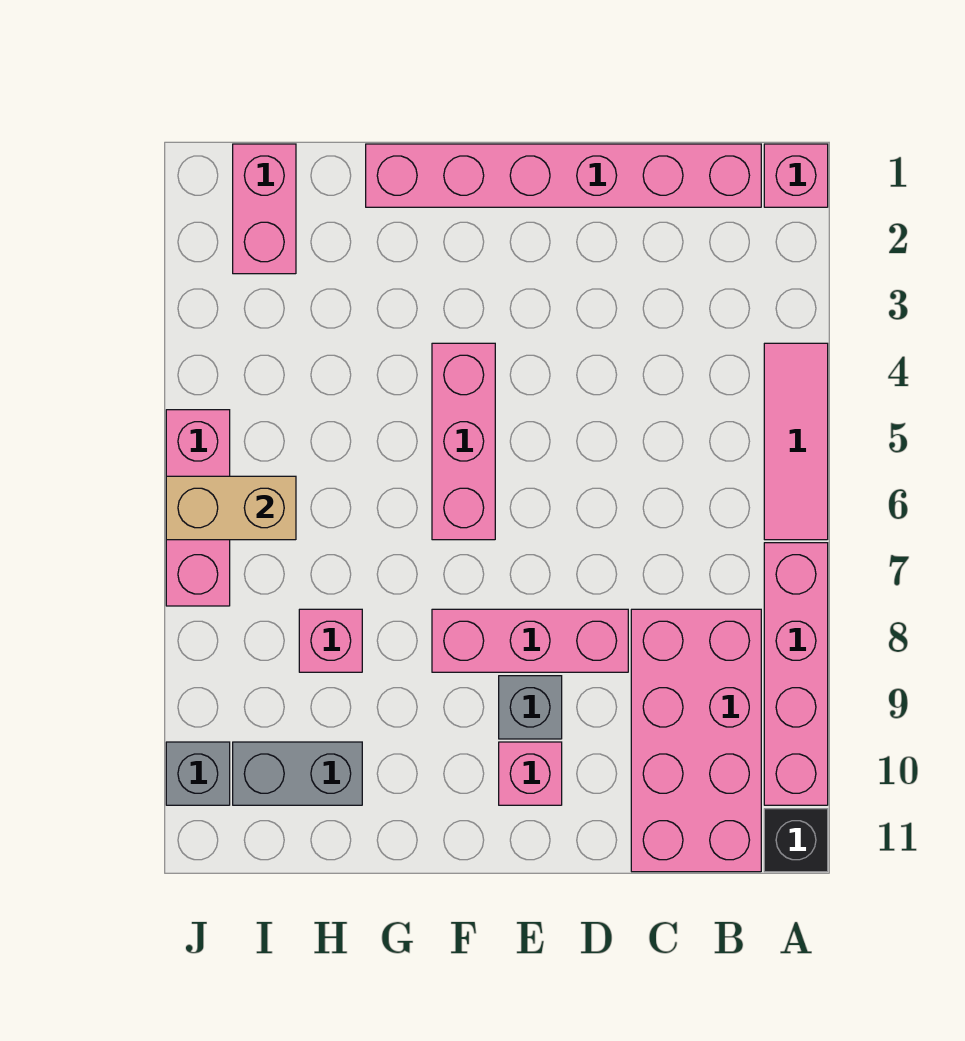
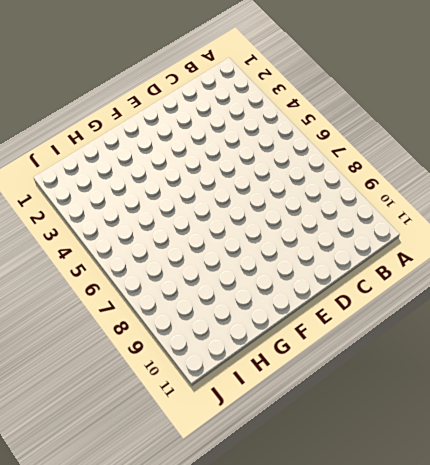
none -> pink brick A1 level 1
none -> pink tile A4:A6 level 1
none -> pink brick A7:A10 level 1

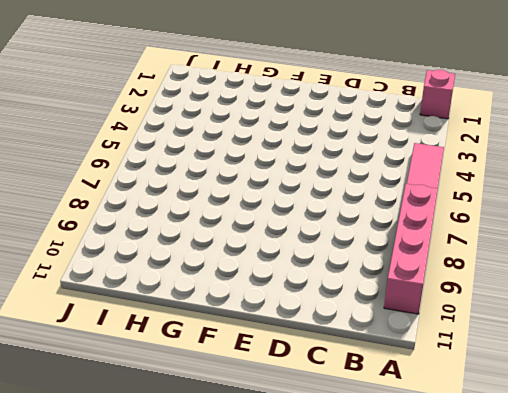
none -> black brick A11 level 1
none -> pink brick B1:G1 level 1
none -> pink brick B8:C11 level 1

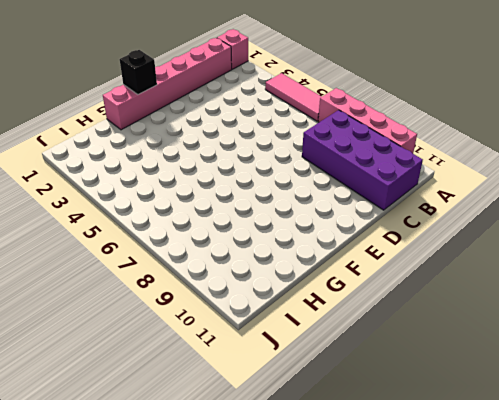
purple brick B8:C11 level 1 -> pink brick B8:C11 level 1
black brick F1 level 2 -> black brick A11 level 1
none -> pink brick D8:F8 level 1
none -> grey brick E9 level 1
none -> pink brick E10 level 1

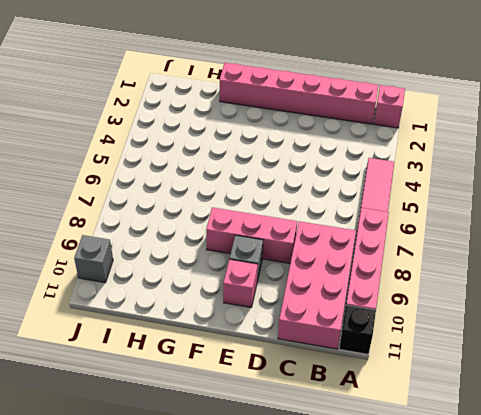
none -> pink brick F4:F6 level 1
none -> pink brick H8 level 1
none -> grey brick H10:I10 level 1

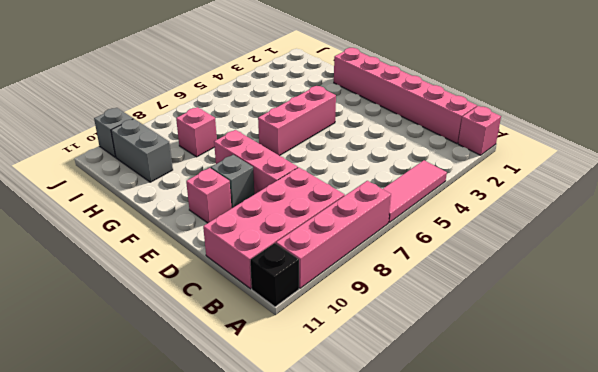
none -> pink brick I1:I2 level 1
none -> pink brick J5:J7 level 1
none -> tan brick I6:J6 level 2

